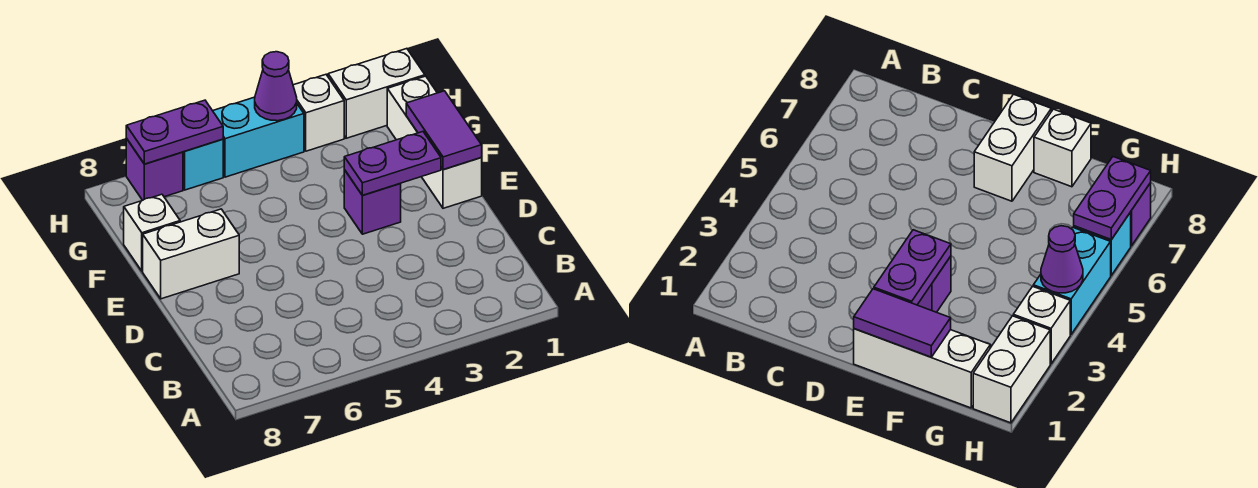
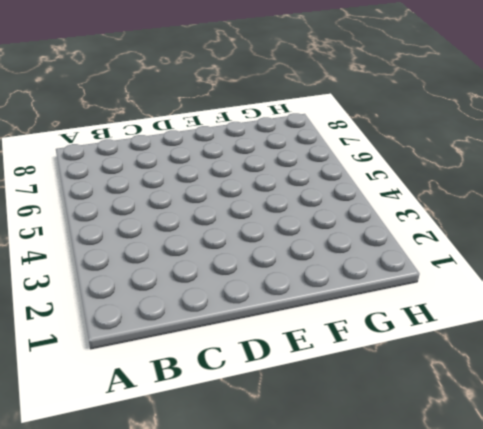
none -> white brick E1:G1 level 1
none -> purple brick E3 level 1
none -> white brick E7:E8 level 1

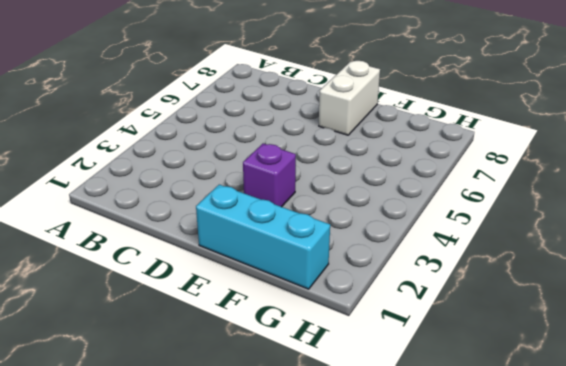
cyan brick E1:G1 level 1 -> white brick E1:G1 level 1
none -> white brick F8 level 1
none -> white brick H1:H2 level 1
none -> white brick H3 level 1

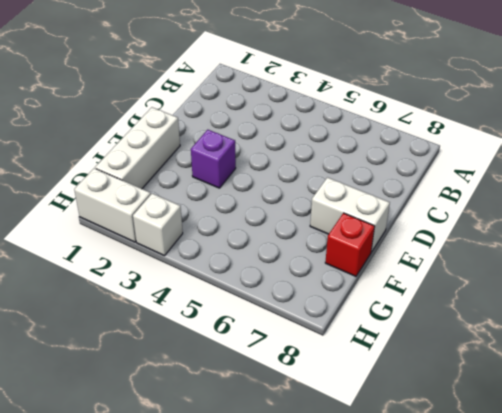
red brick F8 level 1 -> white brick F8 level 1
none -> cyan brick H4:H5 level 1
none -> cyan brick H6 level 1
none -> purple brick H7 level 1

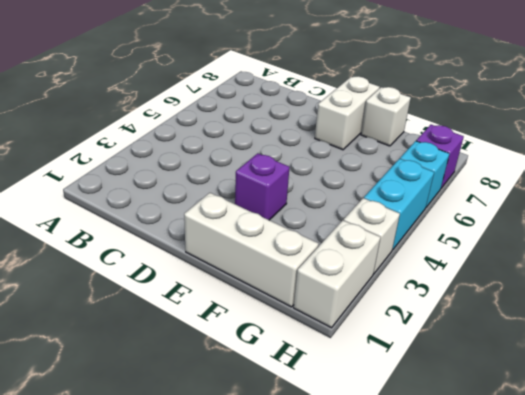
none -> purple tile E1:F1 level 2
none -> purple plate E2:E3 level 2
none -> purple cone H4 level 2

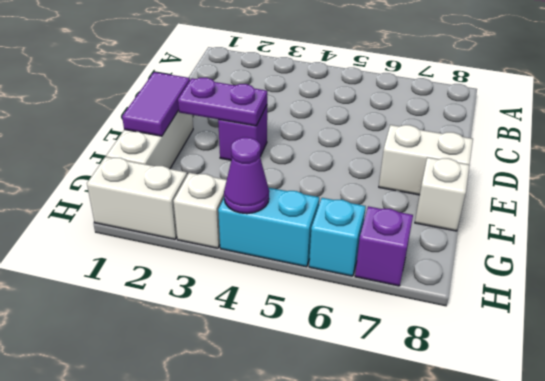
none -> purple plate H6:H7 level 2

